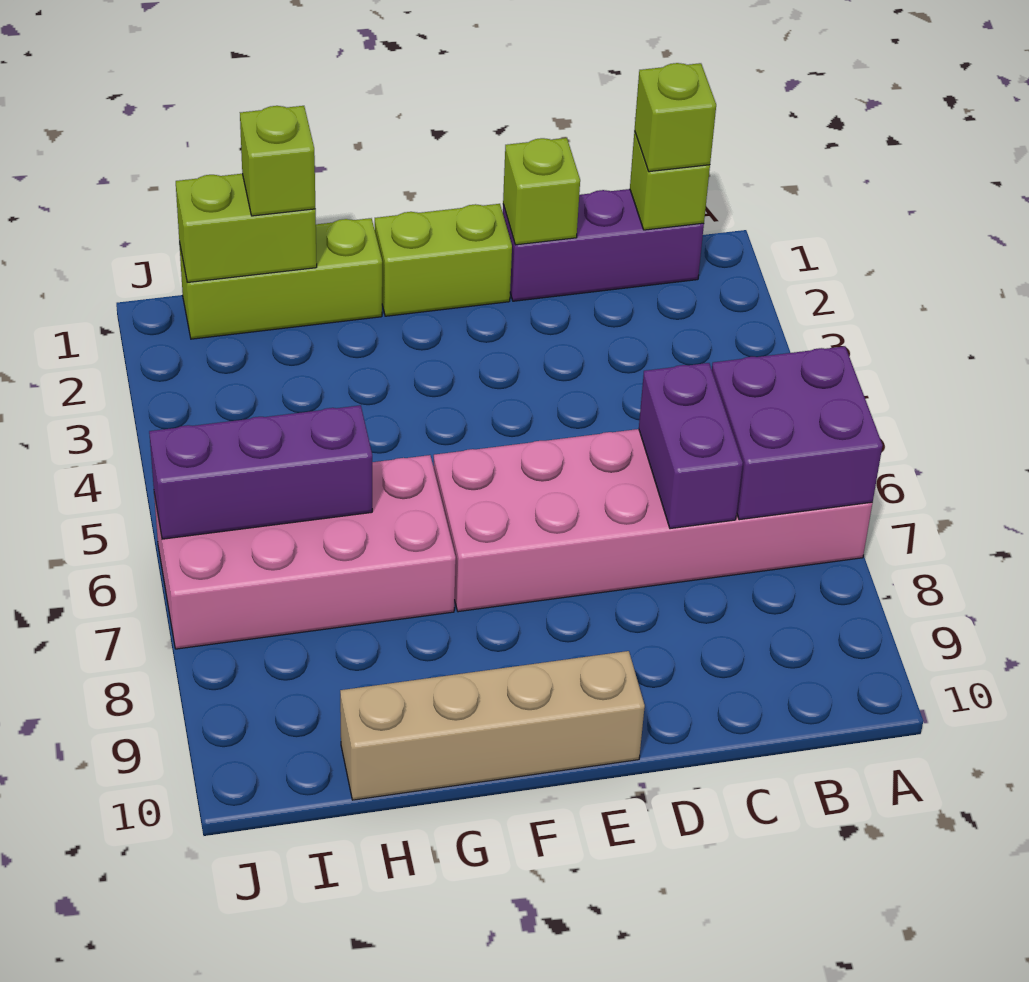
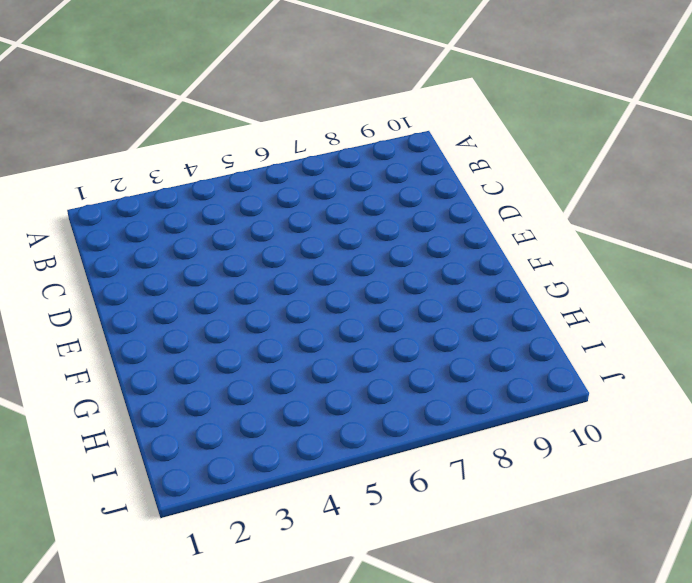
none -> pink brick A6:F7 level 1
none -> purple brick B1:D1 level 1
none -> lime brick E1:F1 level 1

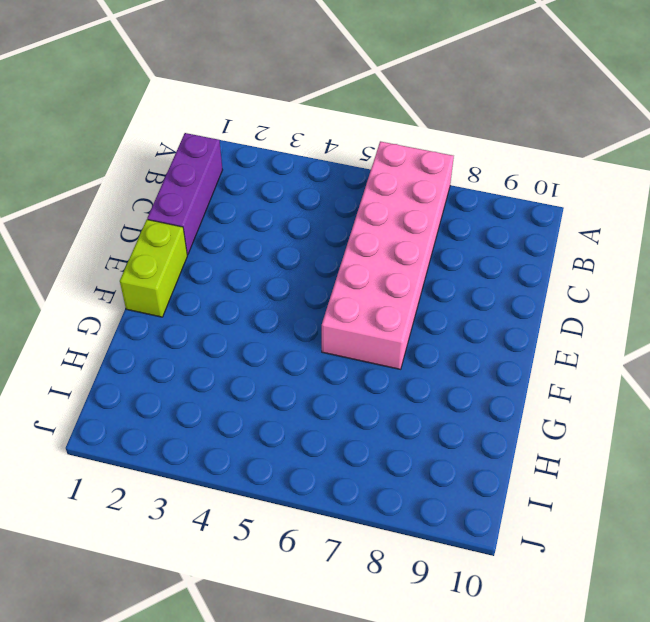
none -> tan brick E10:H10 level 1
none -> lime brick G1:I1 level 1
none -> pink brick G6:J7 level 1

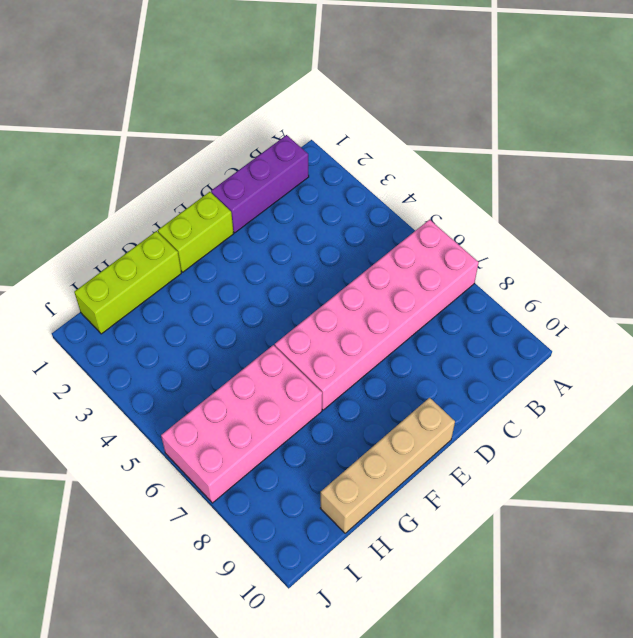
none -> purple brick A6:B7 level 2
none -> lime brick B1 level 2
none -> purple brick C6:C7 level 2

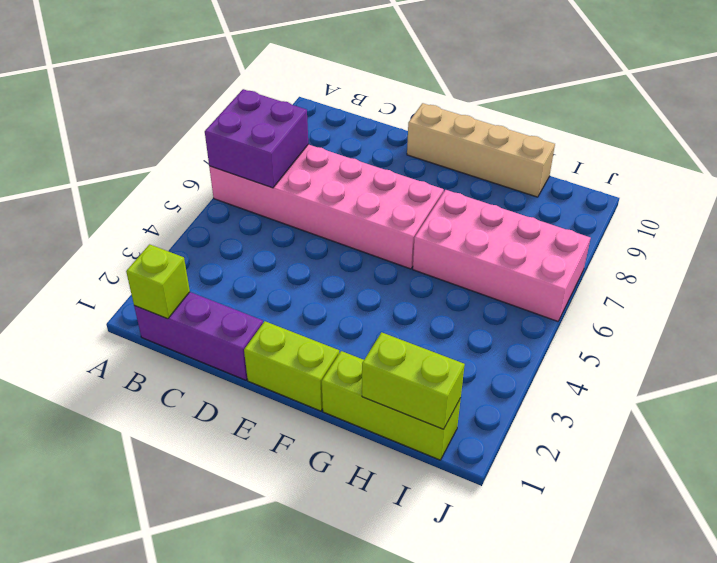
none -> purple brick C6:C7 level 2
none -> lime brick D1 level 2
none -> purple brick H6:J6 level 2

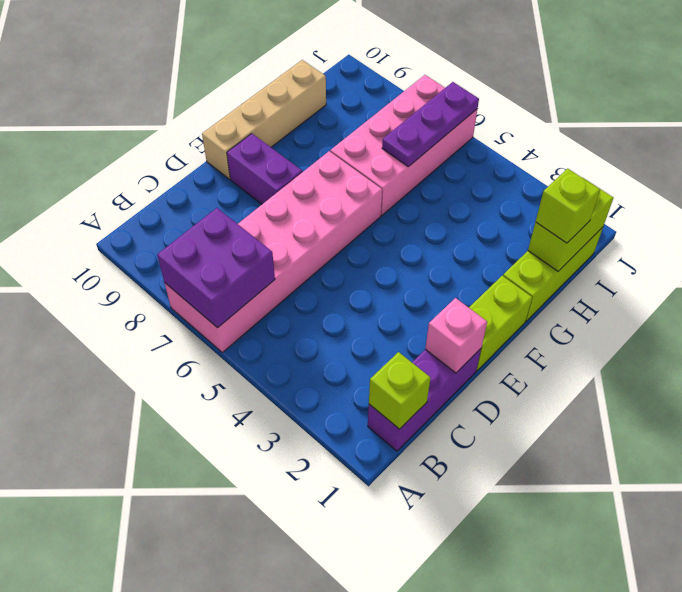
pink brick D1 level 2 -> lime brick D1 level 2
purple brick E8:E9 level 1 -> purple brick C6:C7 level 2
purple plate H6:J6 level 2 -> purple brick H6:J6 level 2
none -> lime brick B1 level 3

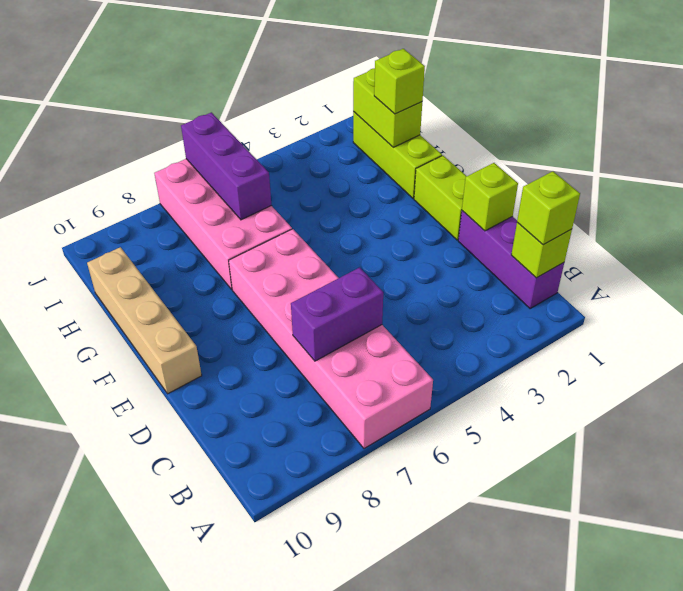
none -> purple brick A6:B7 level 2

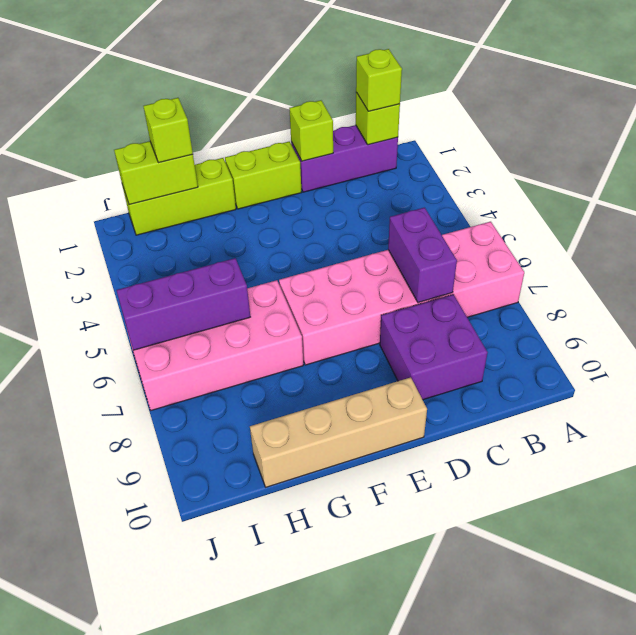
purple brick C8:D9 level 1 -> purple brick A6:B7 level 2

